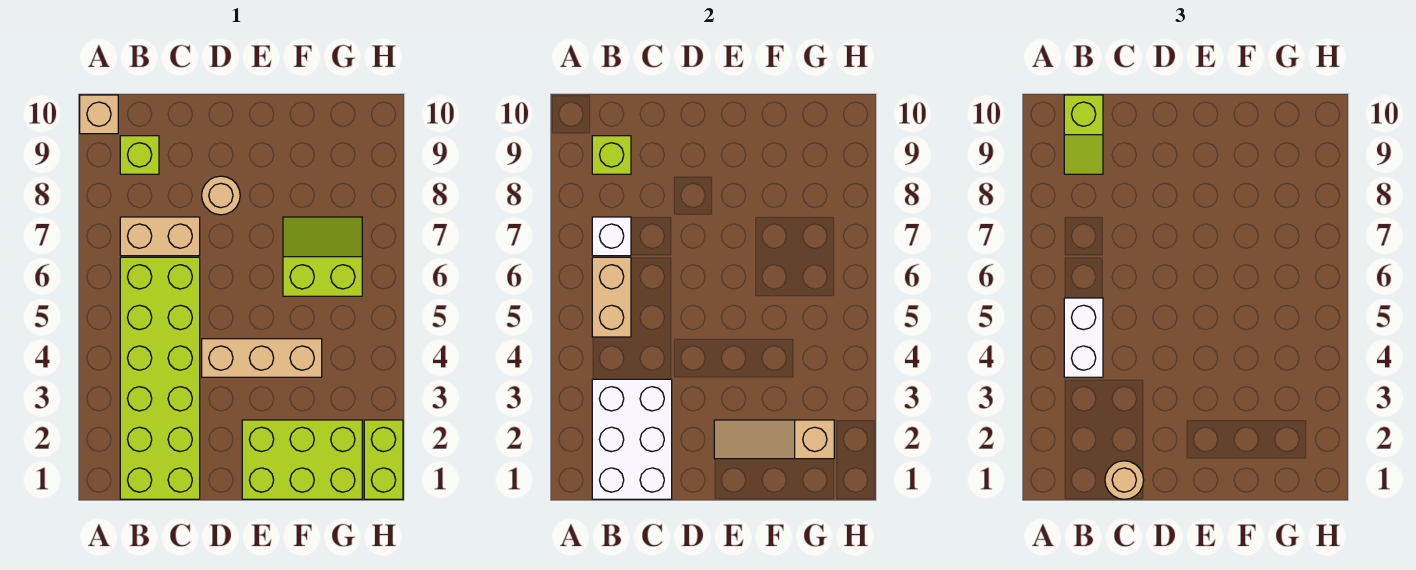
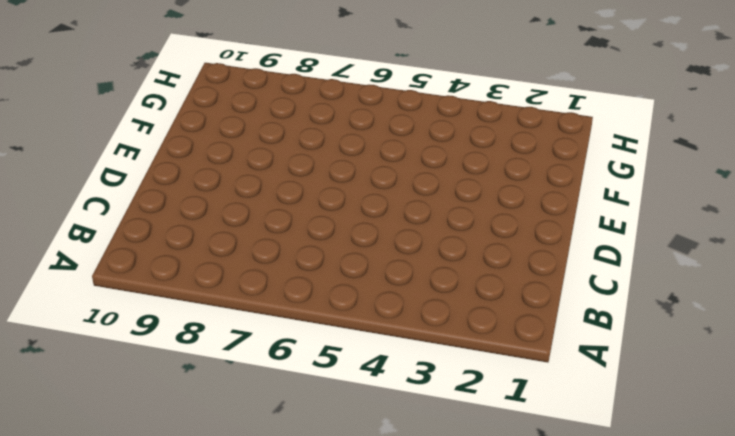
none -> tan brick A10 level 1
none -> lime brick B1:C6 level 1
none -> tan brick B7:C7 level 1

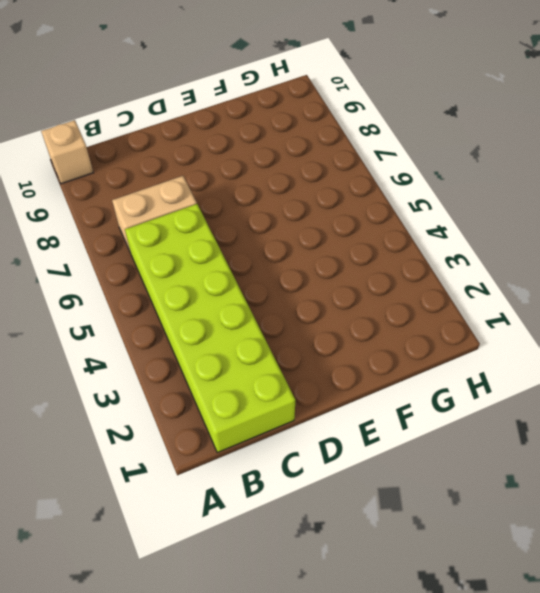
none -> lime brick B9 level 1
none -> tan brick D4:F4 level 1
none -> tan round brick D8 level 1

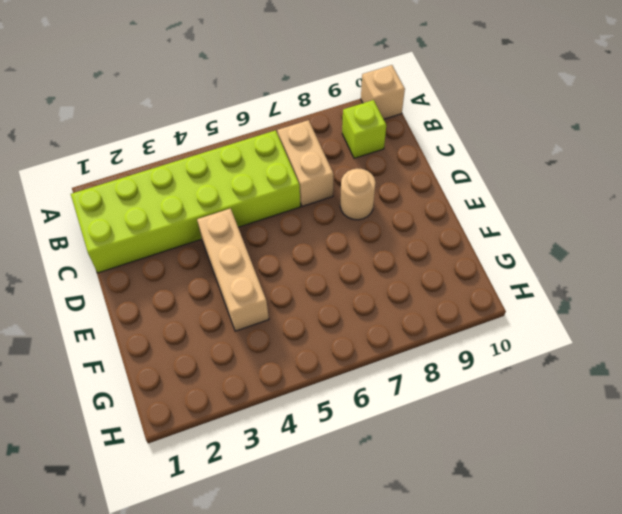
none -> lime brick E1:G2 level 1
none -> lime slope F6:G7 level 1 top 6
none -> lime brick H1:H2 level 1

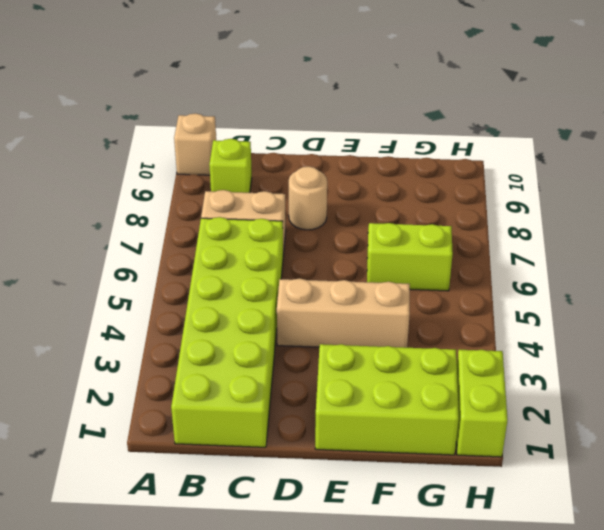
none -> white brick B1:C3 level 2
none -> tan brick B5:B6 level 2
none -> white brick B7 level 2

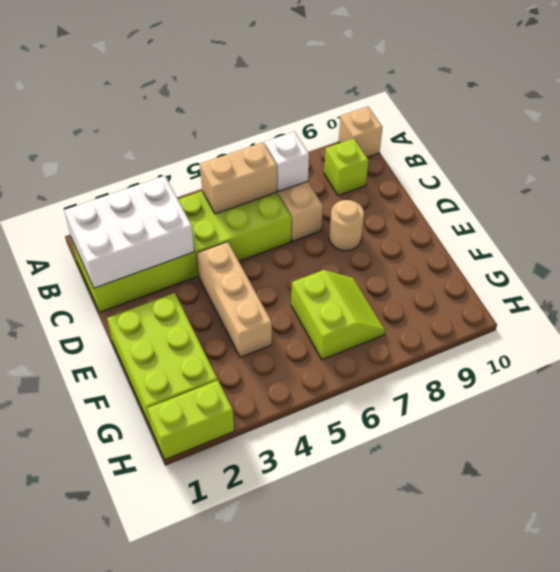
none -> lime brick B9 level 2
none -> tan slope E2:G2 level 2 top G
none -> white brick B4:B5 level 3

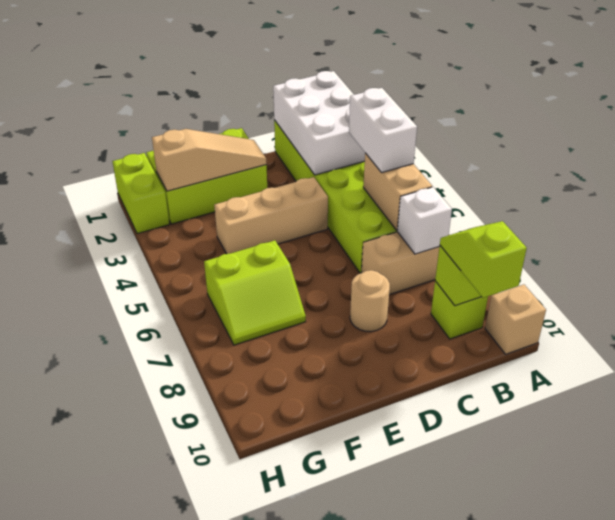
none -> tan round brick C1 level 3

